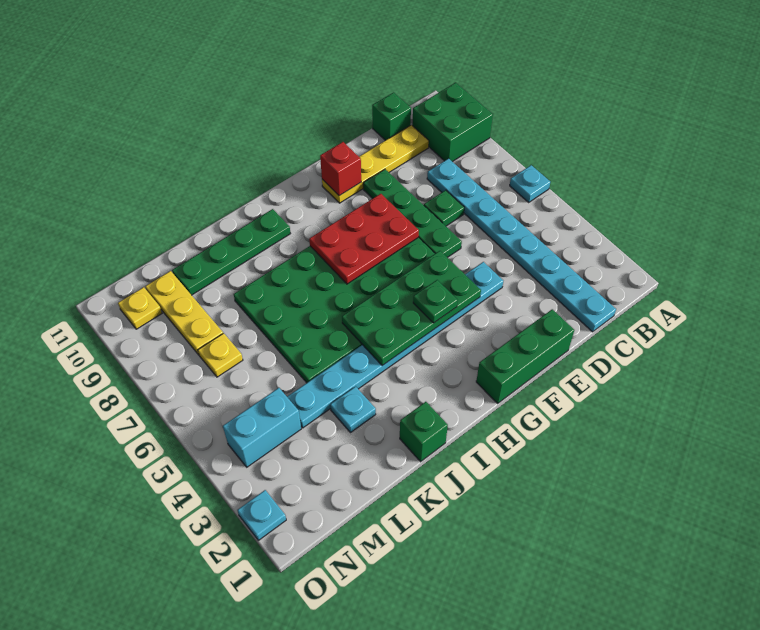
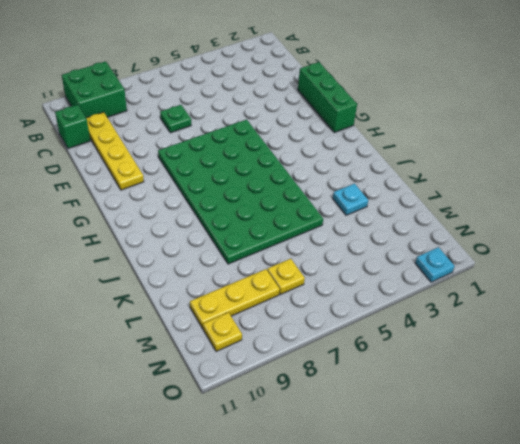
none -> cyan plate A6 level 1
none -> cyan plate C1:C8 level 1
none -> cyan plate E4:L4 level 1

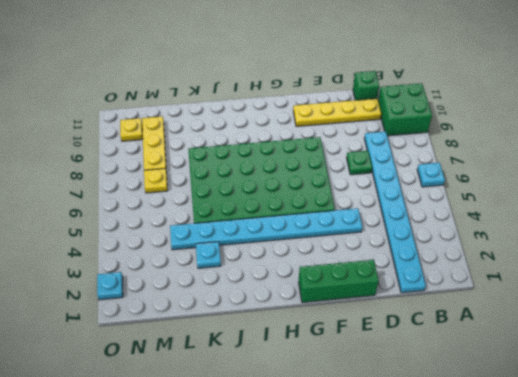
none -> green plate E6:E9 level 1
none -> green plate I10:L10 level 1
none -> green brick J1 level 1

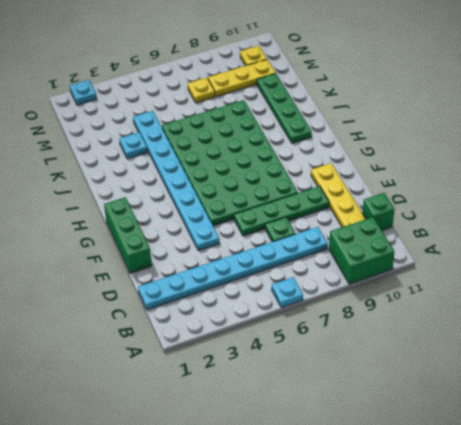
none -> green brick J1 level 1
none -> cyan brick M4:N4 level 1
none -> green plate F4:I5 level 2

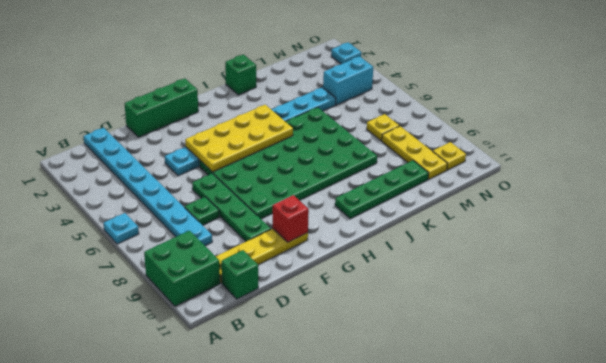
yellow plate F4:I5 level 2 -> green plate F4:I5 level 2
none -> cyan plate K3 level 1
none -> red plate F7:H8 level 2
none -> green plate G4 level 3

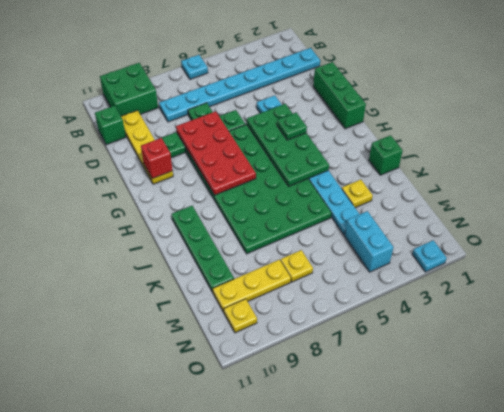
red plate E7:H8 level 2 -> red plate F7:H8 level 2
yellow plate K3 level 1 -> cyan plate K3 level 1

